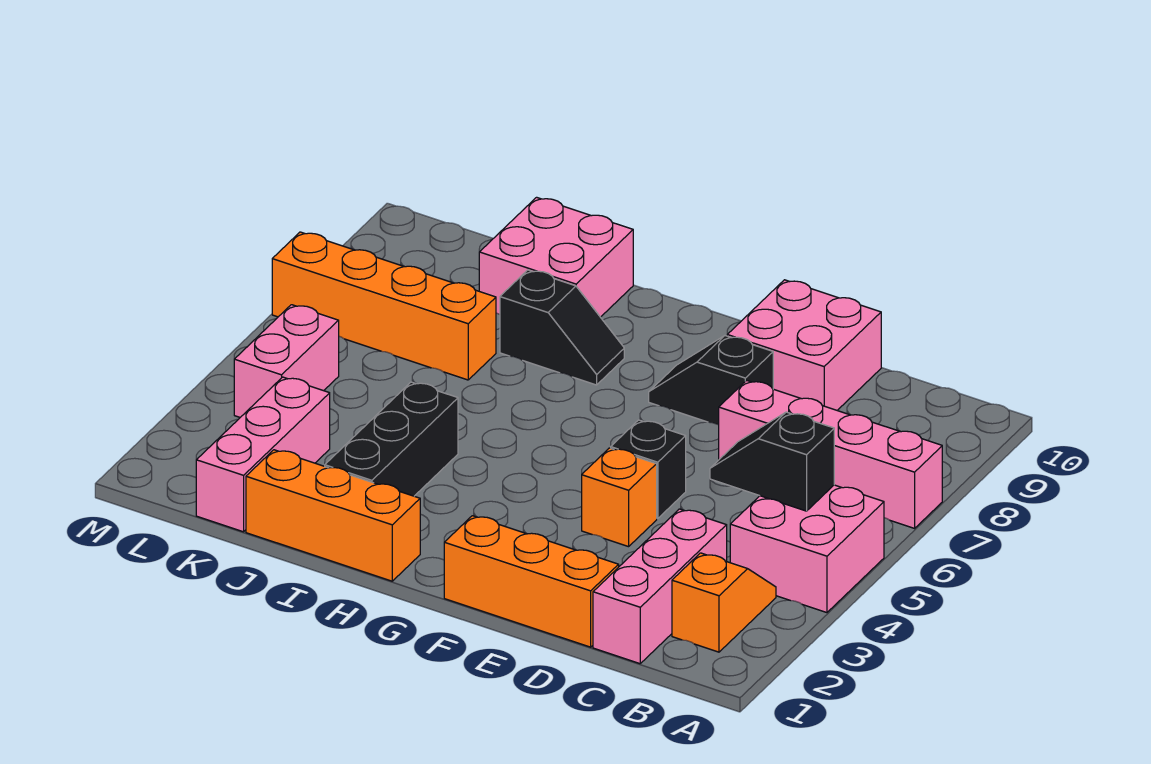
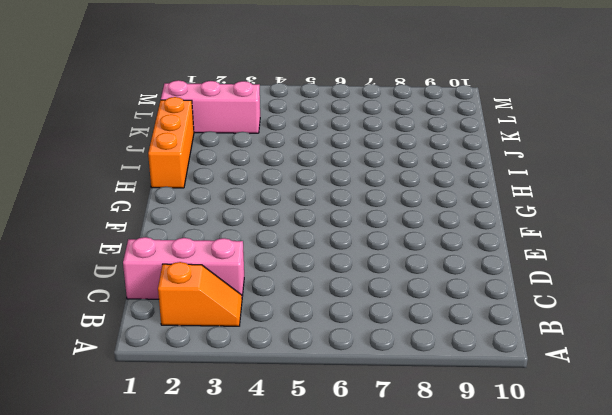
none -> pink brick A4:B5 level 1
none -> pink brick A7:D7 level 1
none -> orange brick D1:F1 level 1

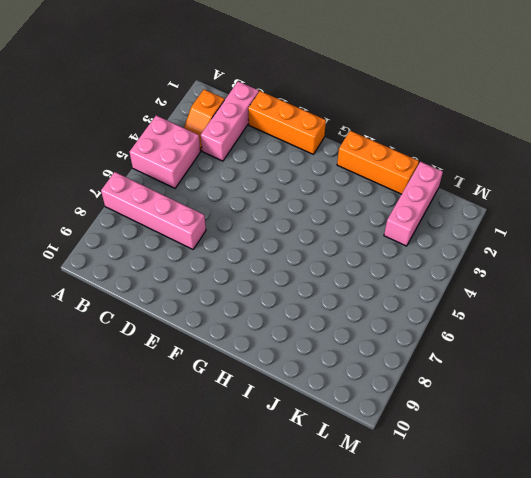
none -> pink brick D9:E10 level 1
none -> orange brick E4 level 1
none -> black brick E5 level 1

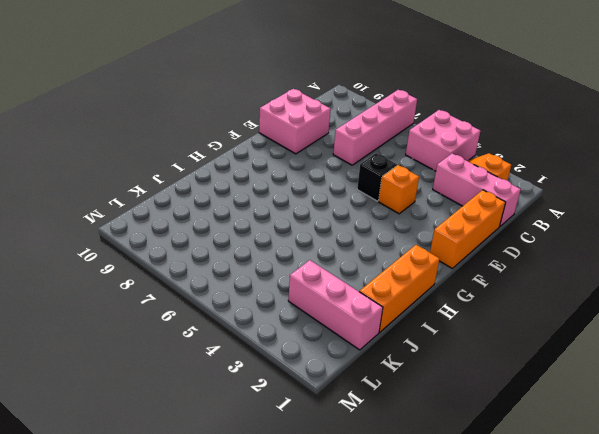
none -> black slope E8:F8 level 1 top E
none -> black slope H8:I8 level 1 top I
none -> black brick I2:I4 level 1

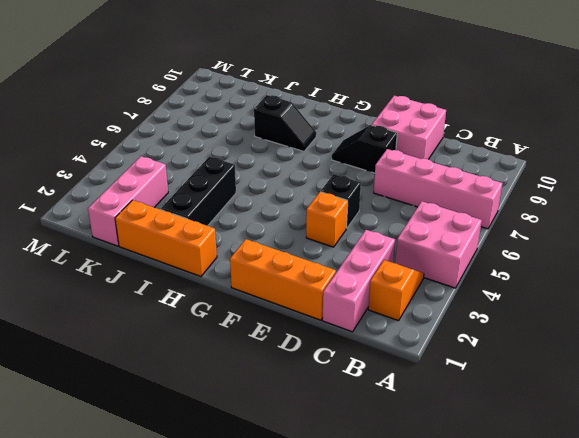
none -> pink brick I9:J10 level 1
none -> orange brick J7:M7 level 1
none -> pink brick L4:L5 level 1

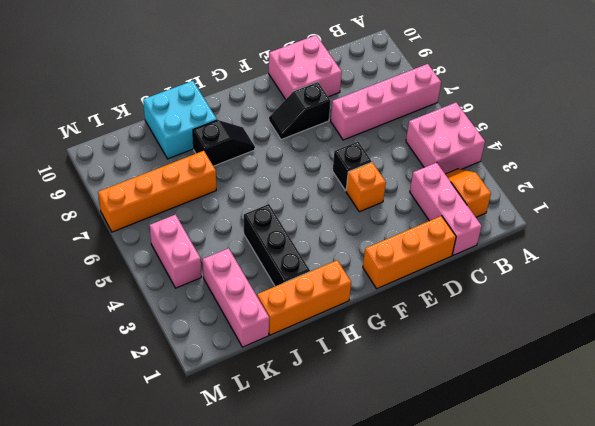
cyan brick I9:J10 level 1 -> pink brick I9:J10 level 1
none -> black slope B5:C5 level 2 top B

